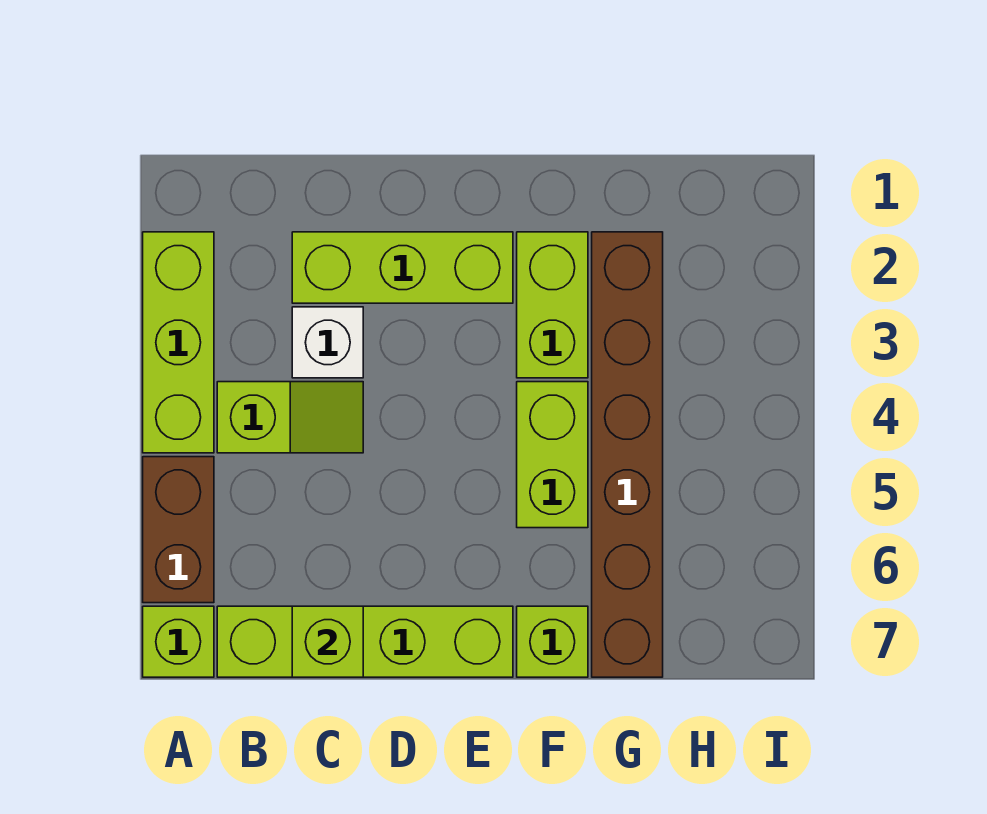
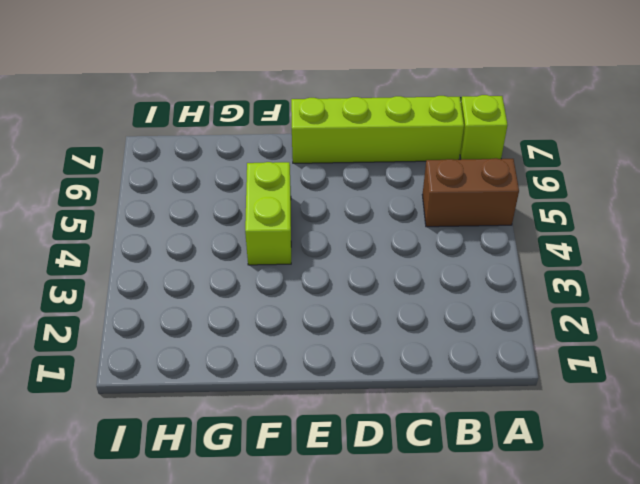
brown brick A5:B5 level 1 -> brown brick A5:A6 level 1
none -> lime brick A2:A4 level 1
none -> lime slope B4:C4 level 1 top B
none -> lime brick C2:E2 level 1

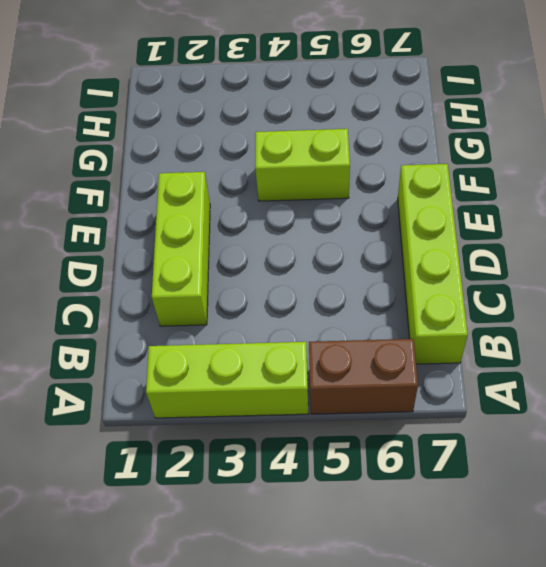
none -> lime brick A7 level 1
none -> lime slope B4:C4 level 1 top B
none -> white brick C3 level 1

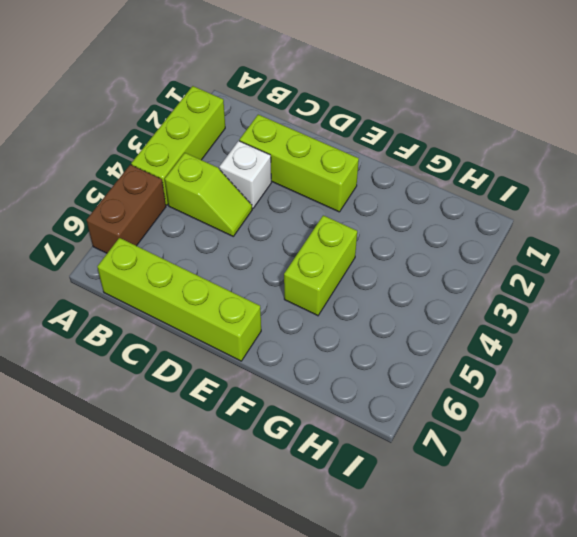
none -> lime brick A7 level 1
none -> lime brick F2:F3 level 1
none -> lime brick F7 level 1

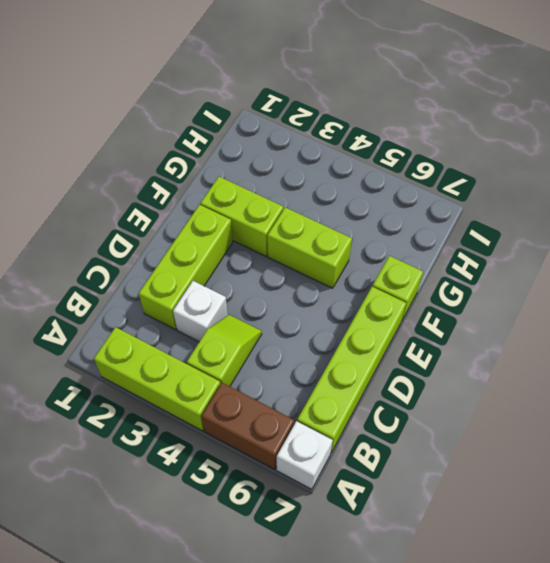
white brick A7 level 1 -> lime brick A7 level 1
none -> brown brick G2:G7 level 1
none -> lime brick C7 level 2

